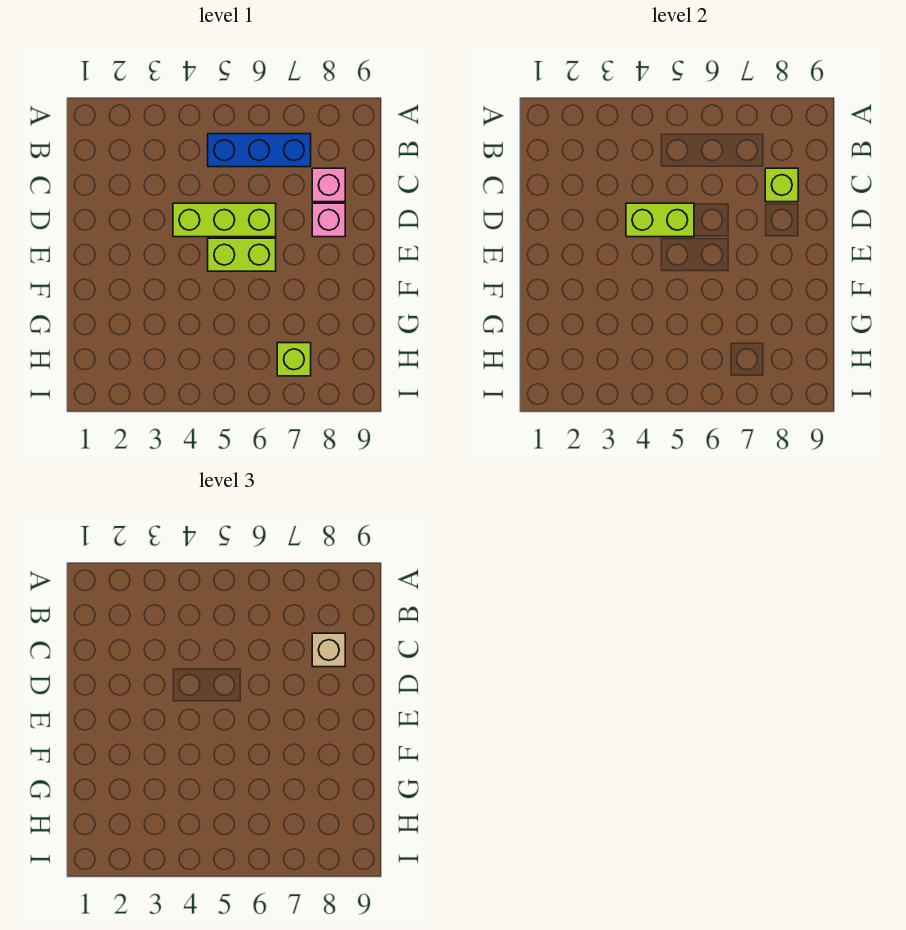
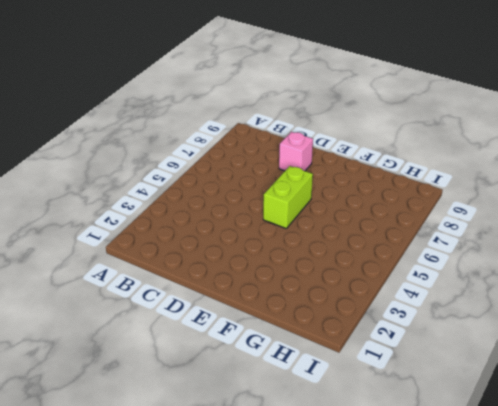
none -> blue brick B5:B7 level 1
none -> pink brick C8 level 1

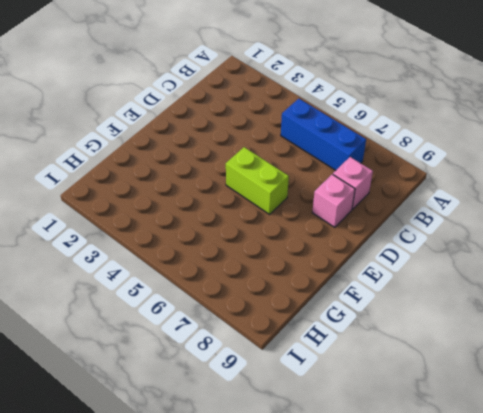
none -> lime brick D4:D6 level 1
none -> lime brick H7 level 1

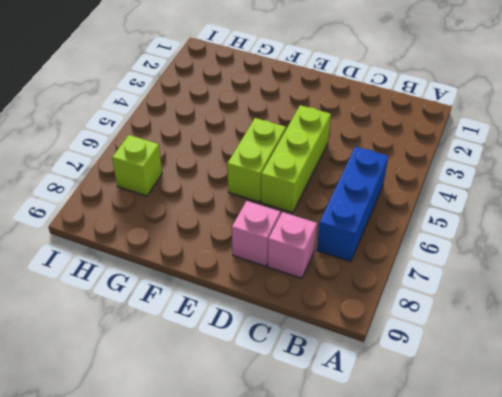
none -> lime brick C8 level 2
none -> lime brick D4:D5 level 2

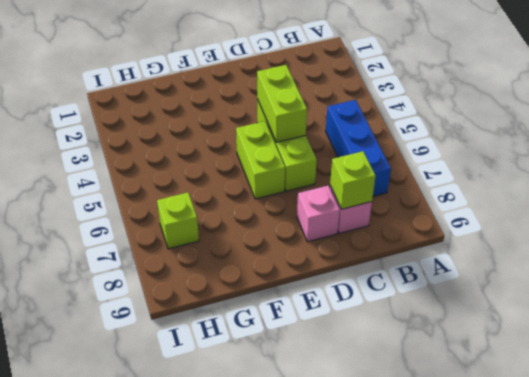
none -> tan brick C8 level 3

